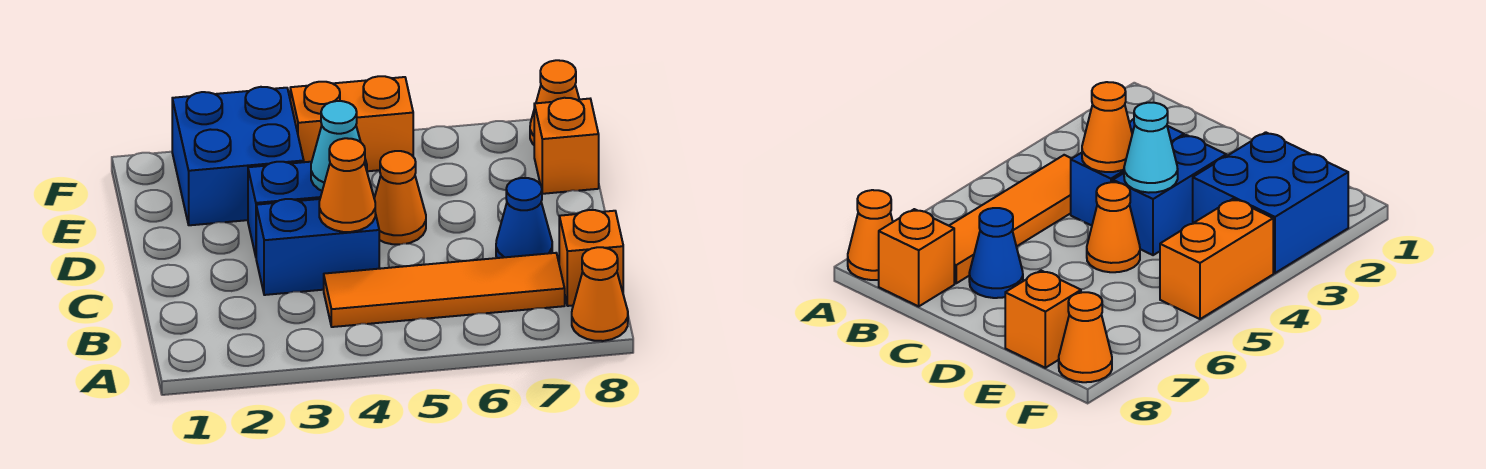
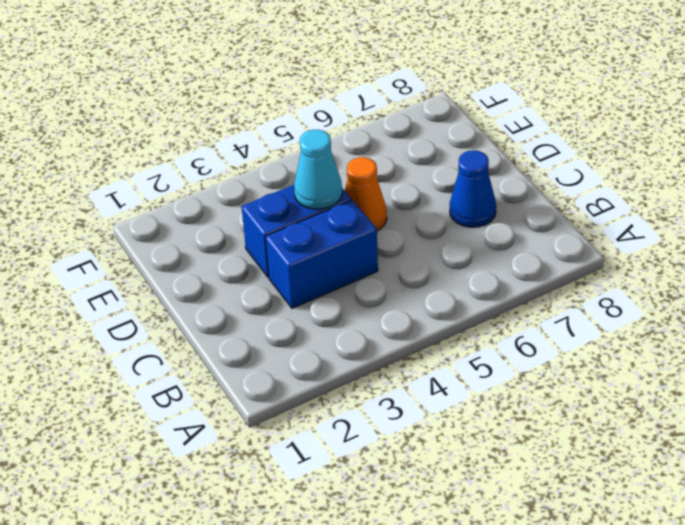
none -> orange cone A8 level 1
none -> orange tile B4:B7 level 1
none -> orange brick B8 level 1

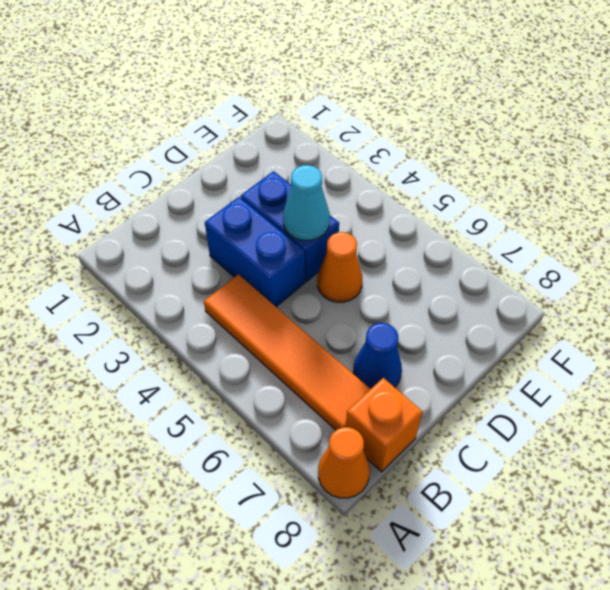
none -> blue brick E2:F3 level 1
none -> orange brick E8 level 1
none -> orange brick F4:F5 level 1

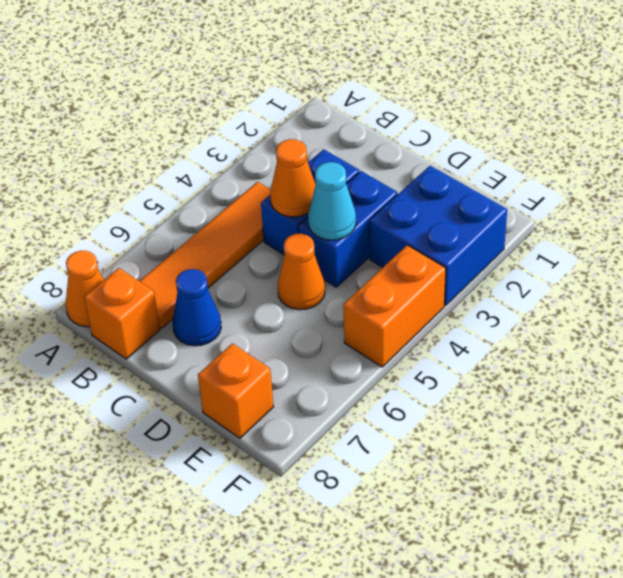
none -> orange cone F8 level 1

